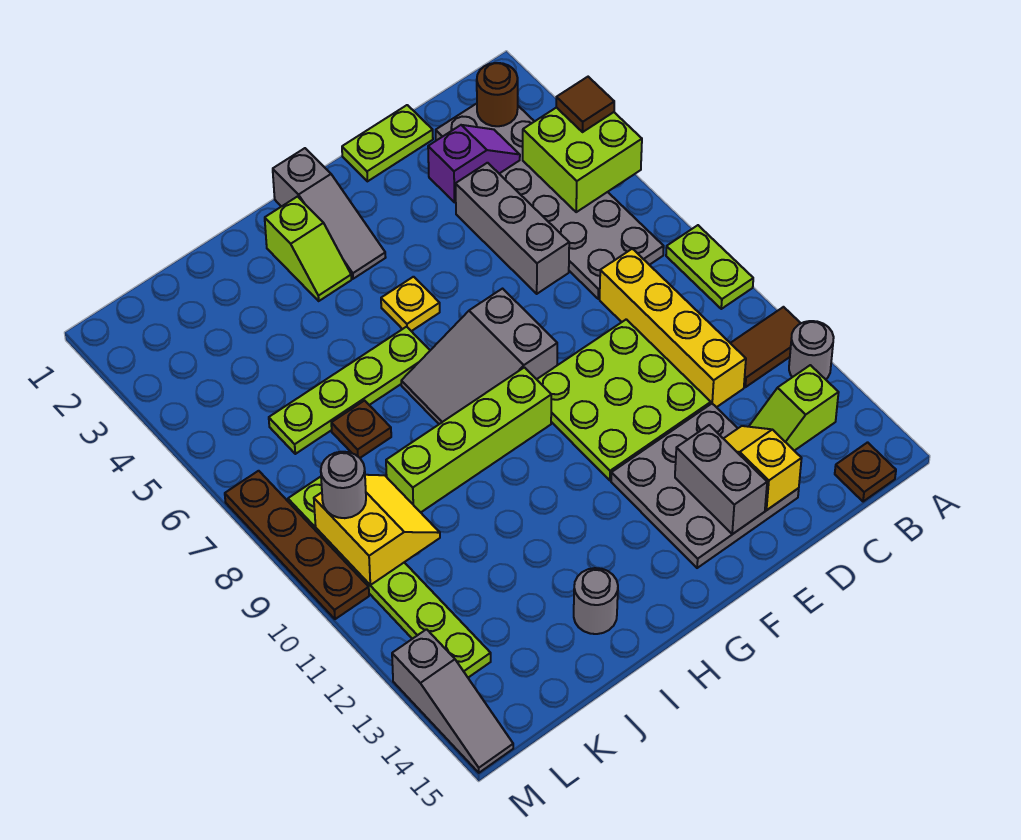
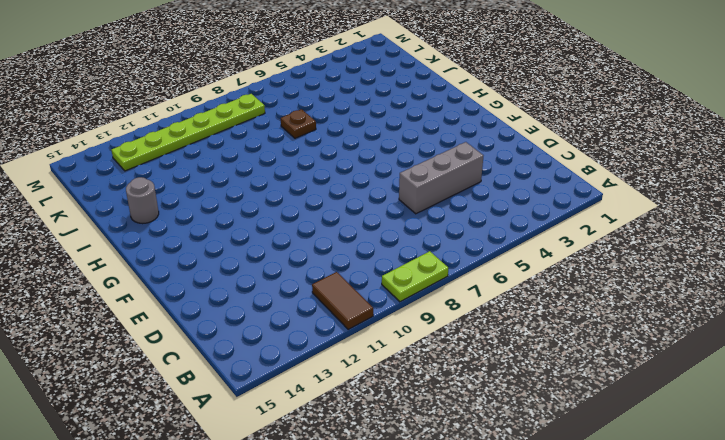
none -> grey round brick A12 level 1
none -> grey plate B2:C7 level 1
none -> lime slope B13:C13 level 1 top B
none -> brown plate B15 level 1

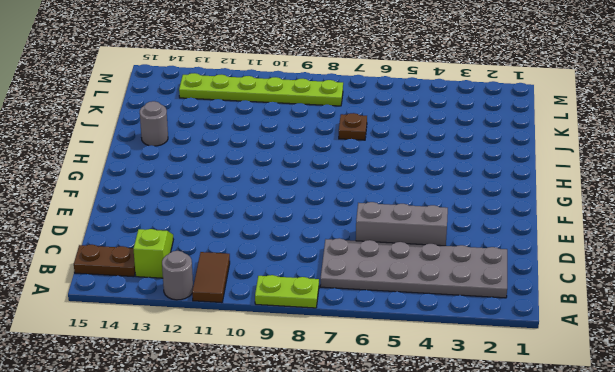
brown plate B14:B15 level 1 -> brown plate B15 level 1
none -> yellow brick C8:C11 level 1
none -> lime plate D1:E1 level 1
none -> lime plate D9:F11 level 1
none -> grey plate D12:F14 level 1

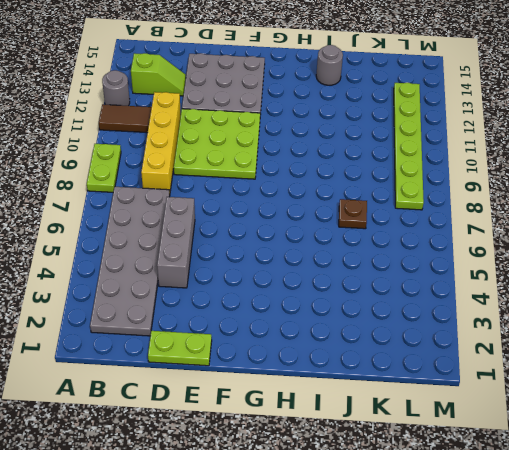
none -> brown plate B15 level 1
none -> grey slope F7:H8 level 1 top F
none -> grey slope G1:G3 level 1 top 1
none -> yellow plate G5 level 1

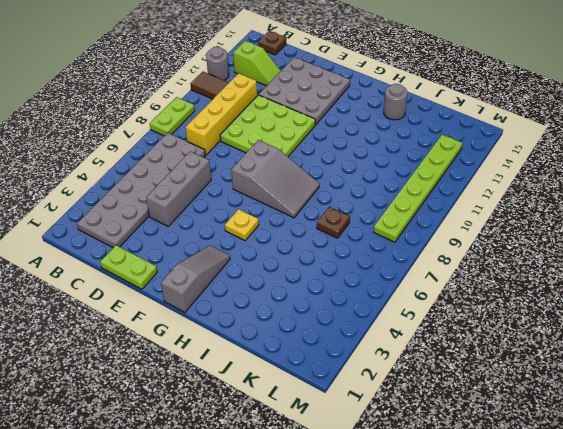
none -> lime brick G9:J9 level 1
none -> lime slope H2:H3 level 1 top 2
none -> lime plate H6:K6 level 1
none -> brown plate M7:M10 level 1

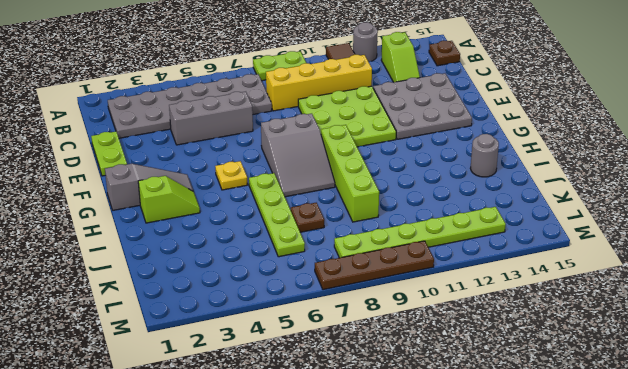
none -> grey slope M13:M15 level 1 top 13
none -> lime brick A4:B5 level 2
none -> brown round brick B2 level 2
none -> purple slope C3:D3 level 2 top D

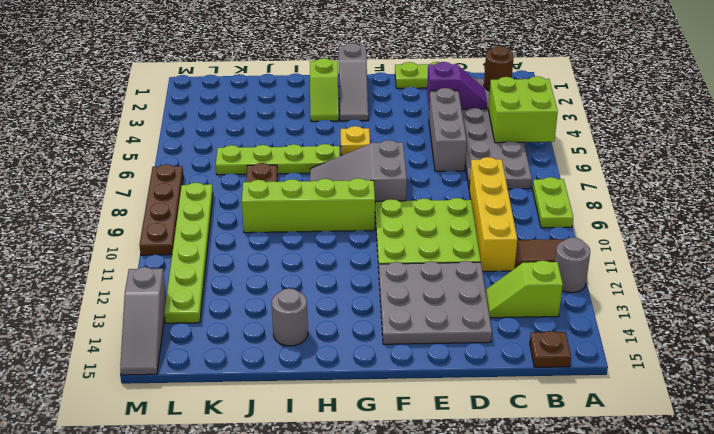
none -> yellow slope D13:D14 level 2 top 14
none -> grey brick E13:E14 level 2
none -> yellow slope K9:L10 level 2 top L
none -> brown tile A4 level 3

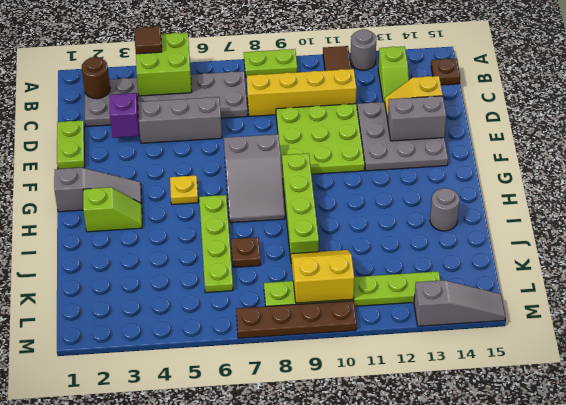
none -> grey round brick L9 level 3

